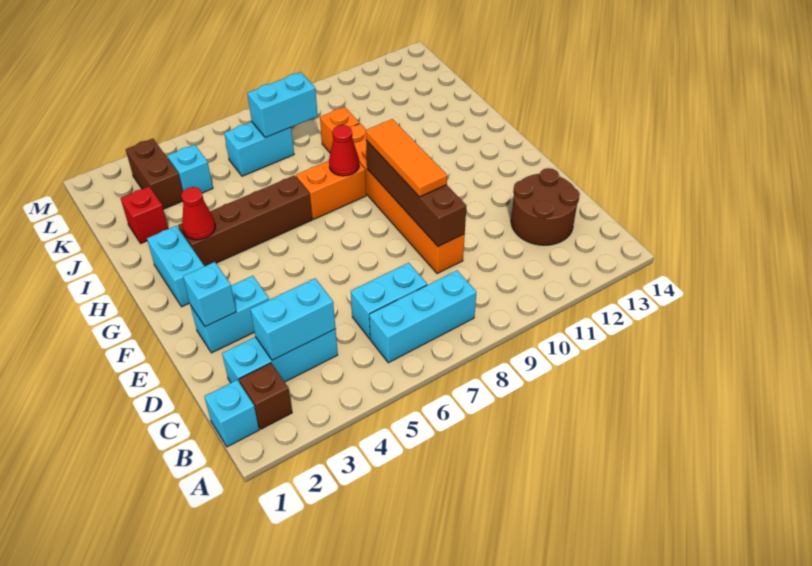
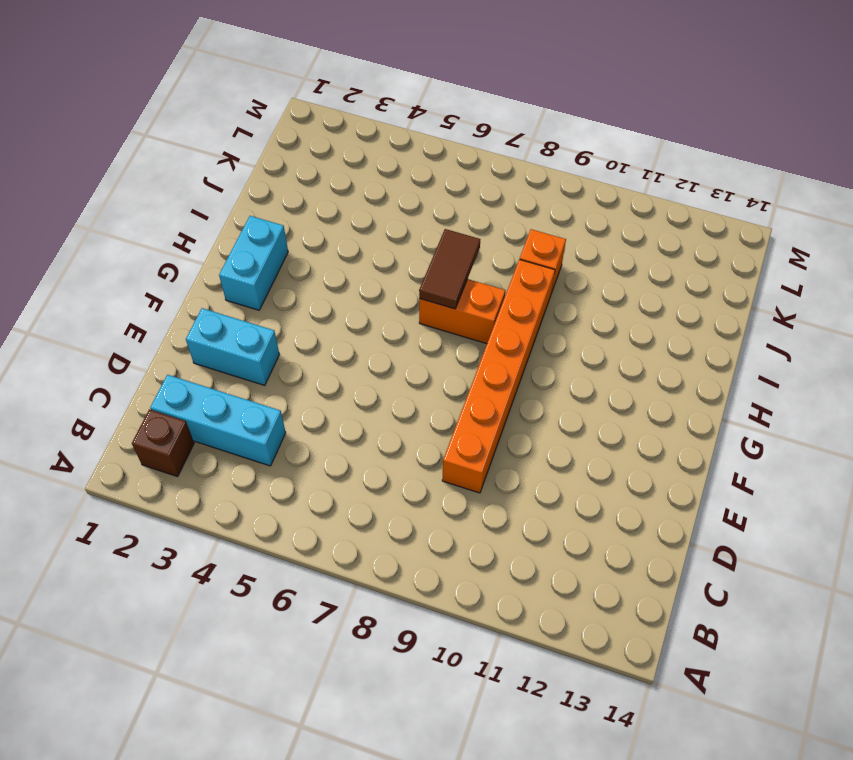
brown tile H7:I7 level 2 -> none
none -> cyan brick B1 level 1
none -> cyan brick B6:B8 level 1
none -> cyan brick C6:C7 level 1

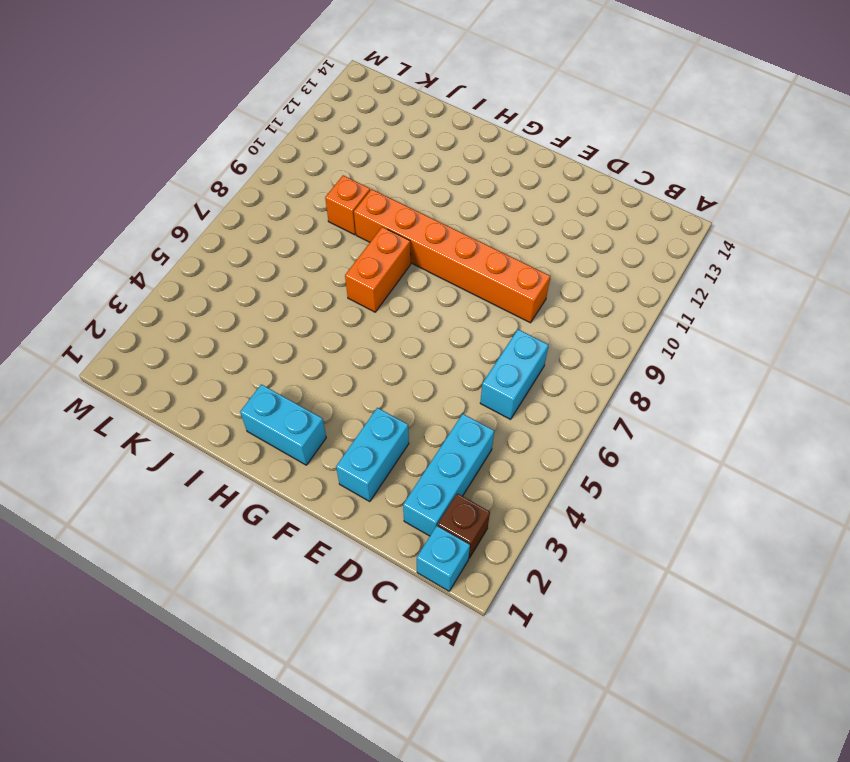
none -> cyan brick B6:B8 level 1
none -> brown round brick C12:D13 level 1
none -> brown brick H3:H6 level 1

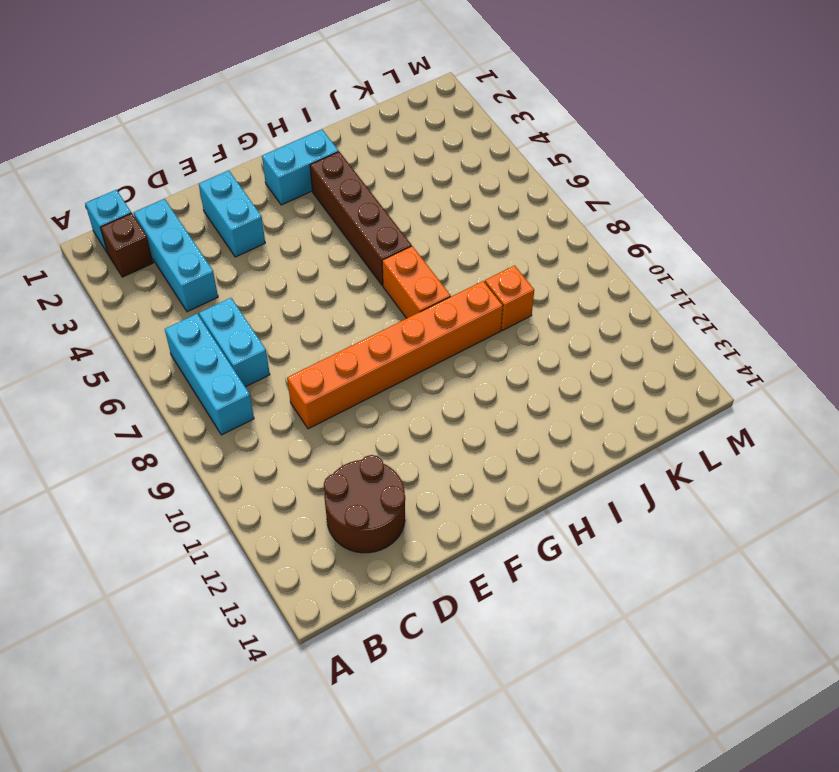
none -> red brick J2 level 1
none -> brown brick K3:L3 level 1
none -> cyan brick K4 level 1

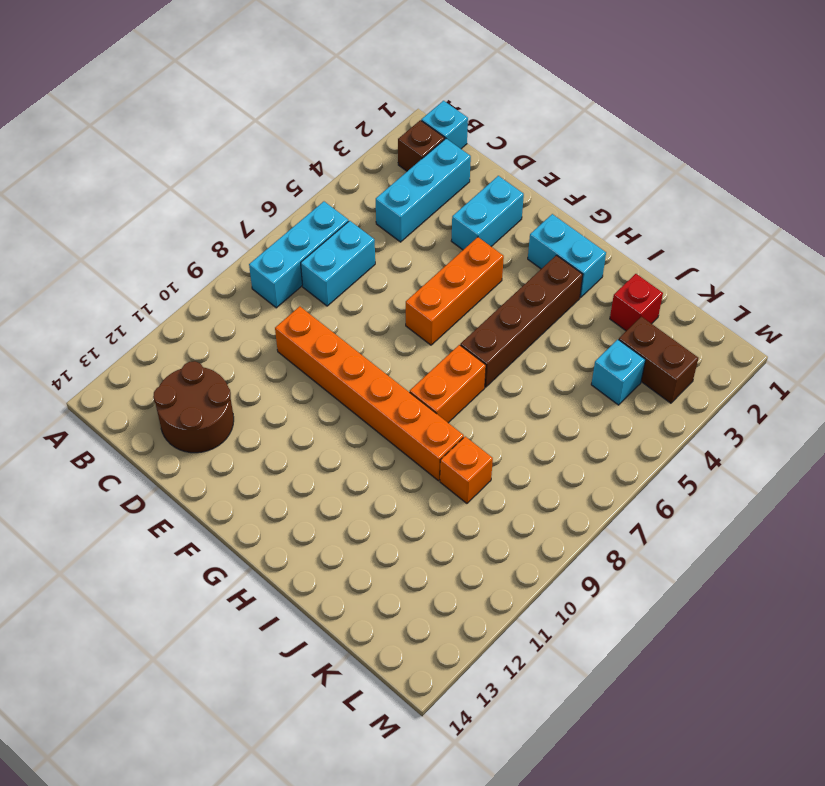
orange brick F4:F6 level 1 -> none
none -> cyan brick K6:K7 level 1
none -> cyan brick C3:C4 level 2
none -> brown brick D9:G9 level 2

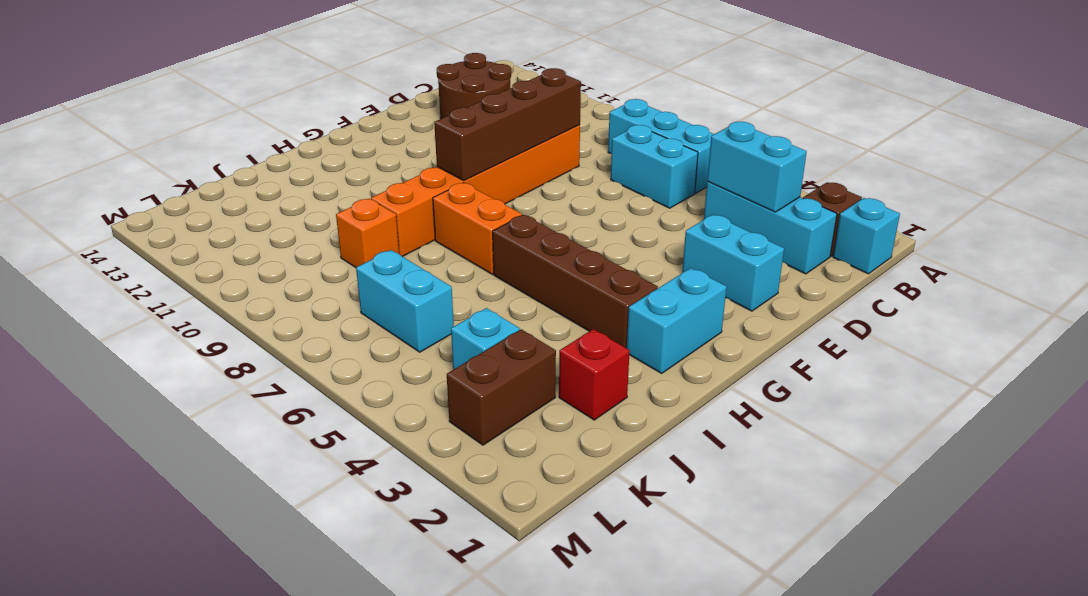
none -> cyan brick E2 level 2
none -> red cone H3 level 2
none -> red cone H8 level 2

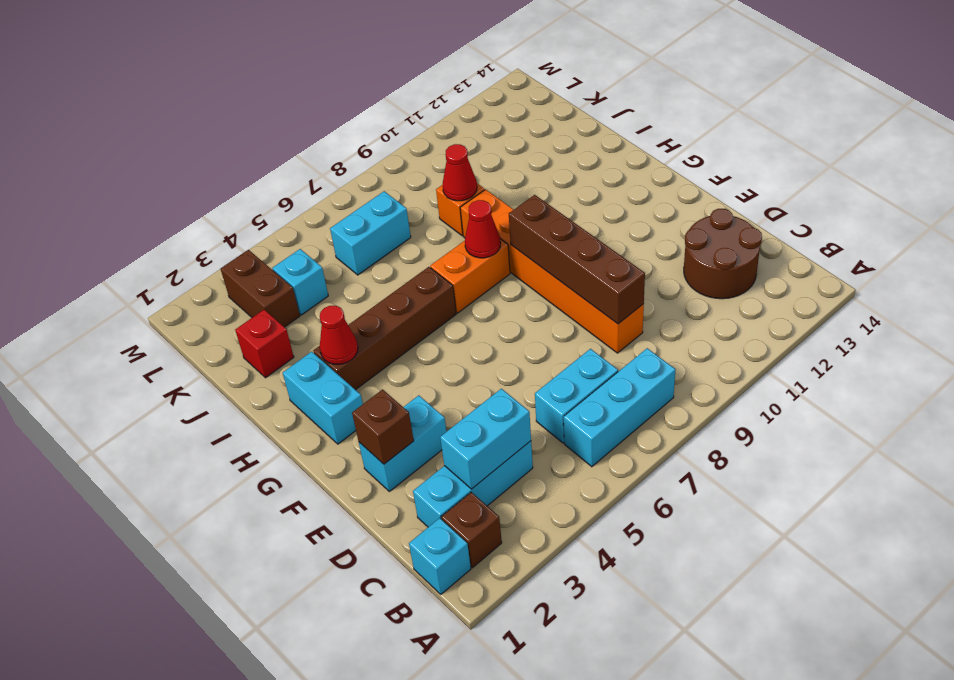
brown brick E2 level 2 -> cyan brick E2 level 2
red cone J9 level 2 -> none
none -> cyan brick K7:K8 level 2
none -> orange tile E9:G9 level 3

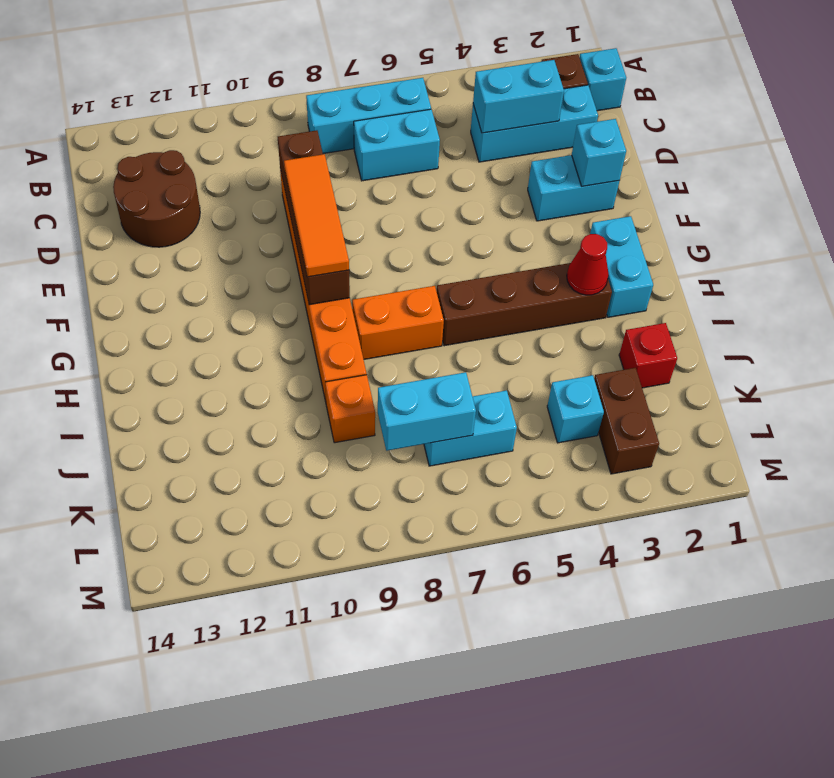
none -> red cone H8 level 2

